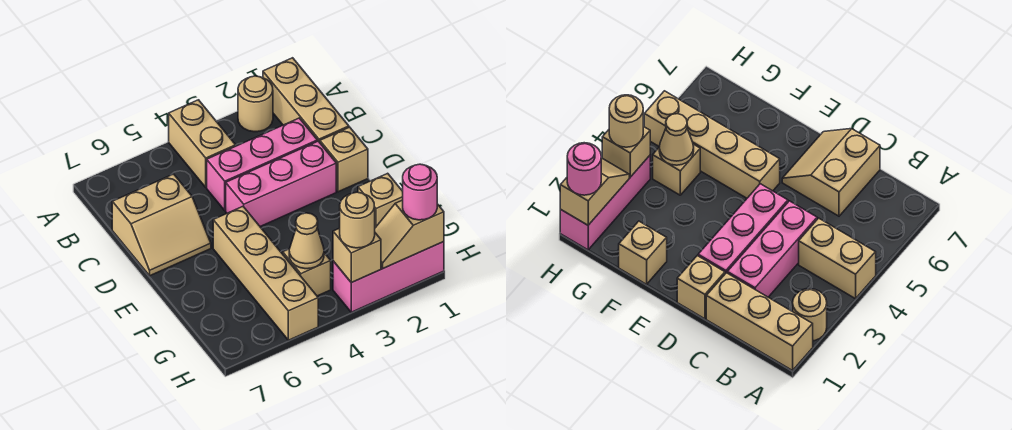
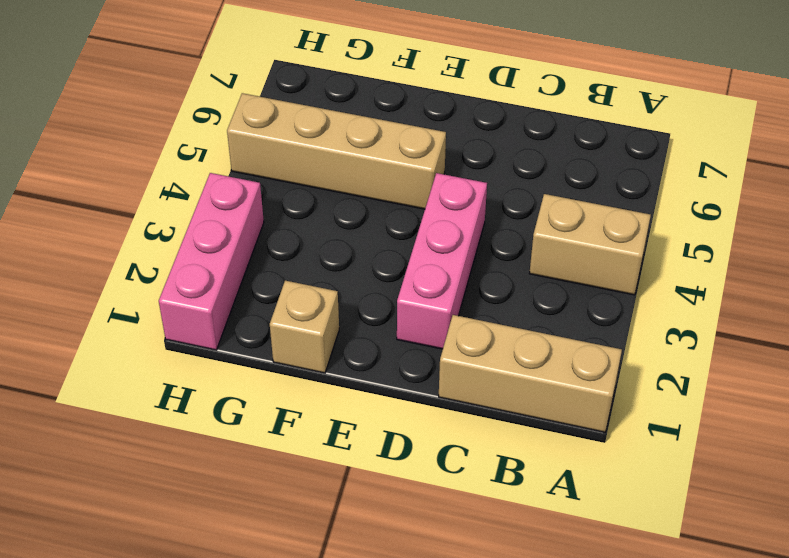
none -> tan round brick A2 level 1
none -> pink brick C2:C4 level 1
none -> tan slope C6:D7 level 1 top C

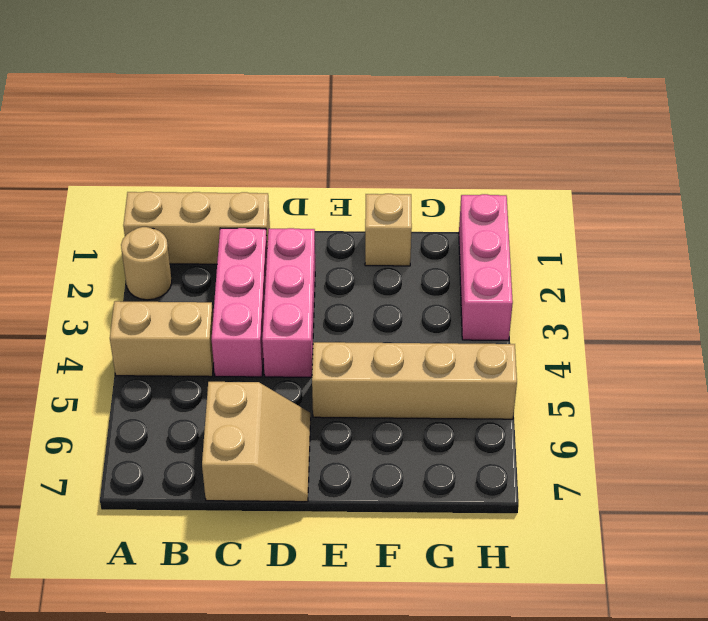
none -> tan brick D1 level 1
none -> tan brick G4 level 1
none -> tan cone G4 level 2

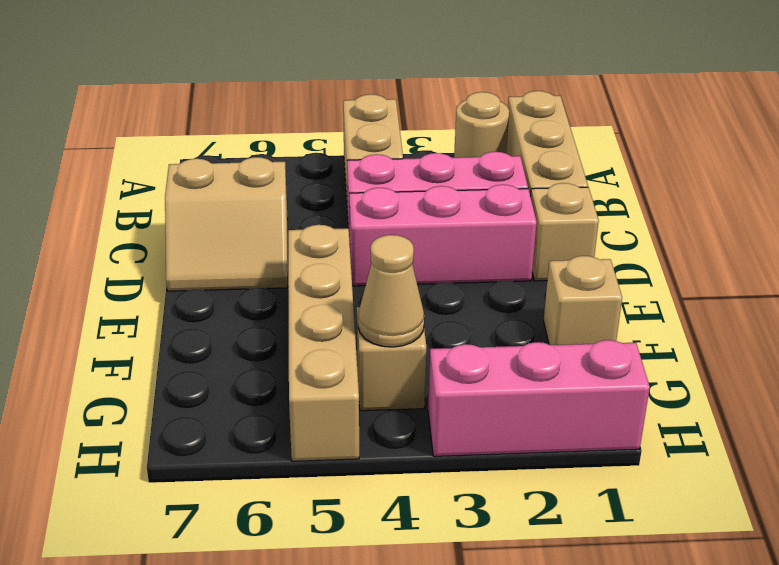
none -> tan slope H1:H2 level 2 top 1
none -> tan brick H3 level 2
none -> pink round brick H1 level 3

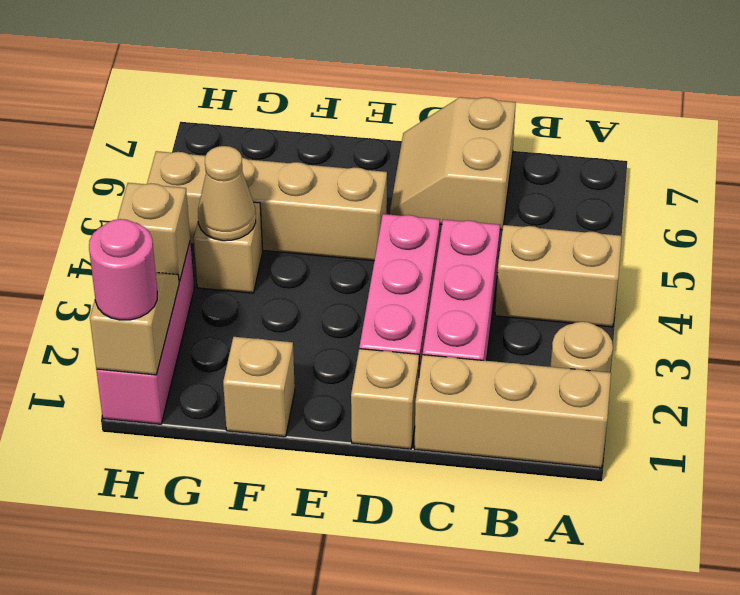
none -> tan round brick H3 level 3

